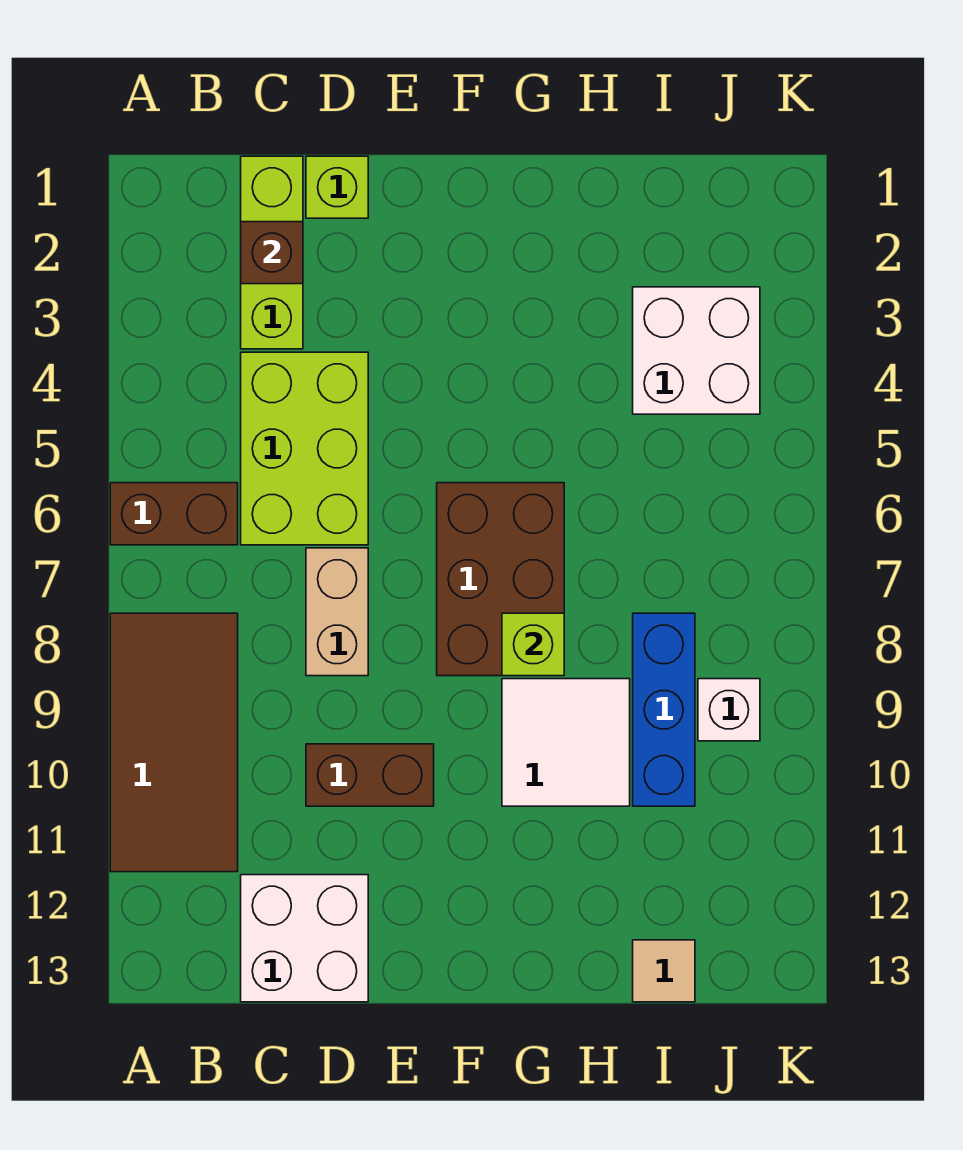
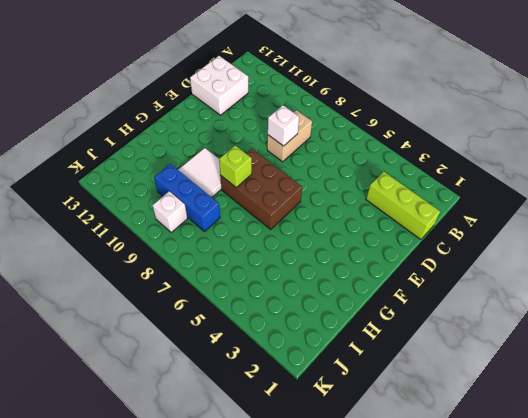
tan brick C8:D8 level 1 -> tan brick D7:D8 level 1
white brick D8 level 2 -> none
none -> brown brick A6:B6 level 1
none -> brown tile A8:B11 level 1
none -> lime brick C4:D6 level 1

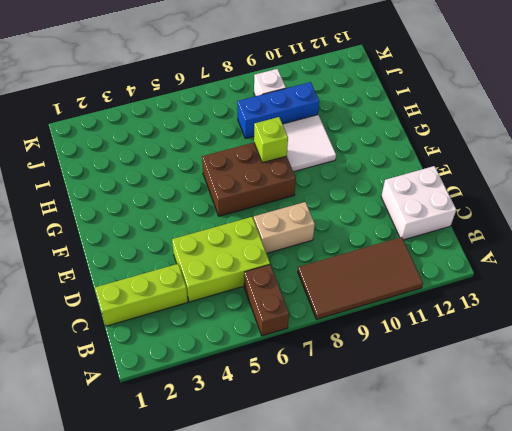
none -> lime brick D1 level 1
none -> brown brick D10:E10 level 1
none -> white brick I3:J4 level 1

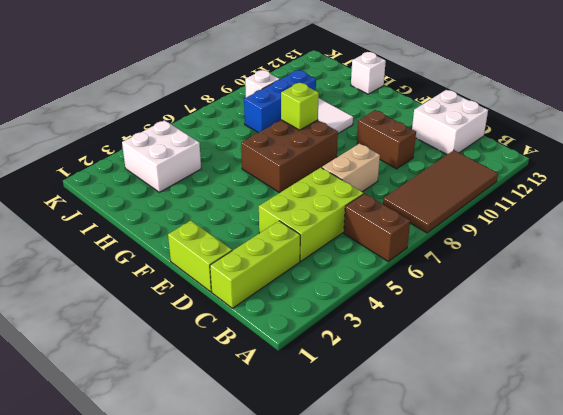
lime brick D1:E1 level 1 -> lime brick D1 level 1
white brick H13 level 1 -> none
none -> tan tile I13 level 1
none -> brown brick C2 level 2

